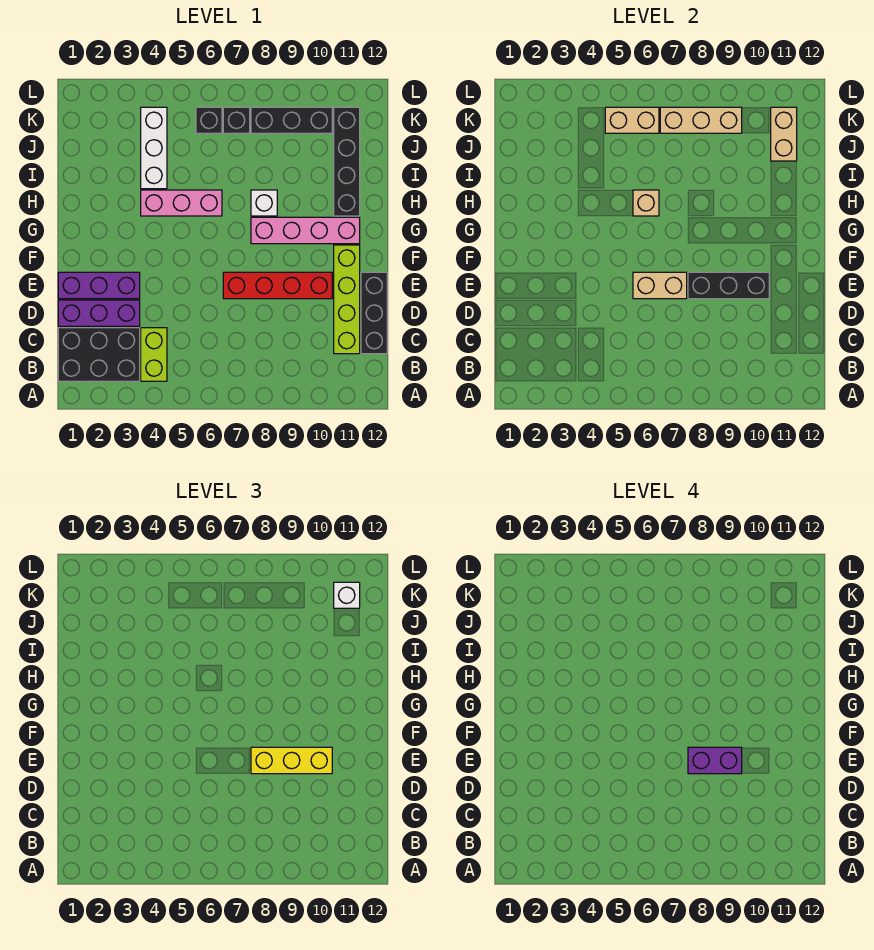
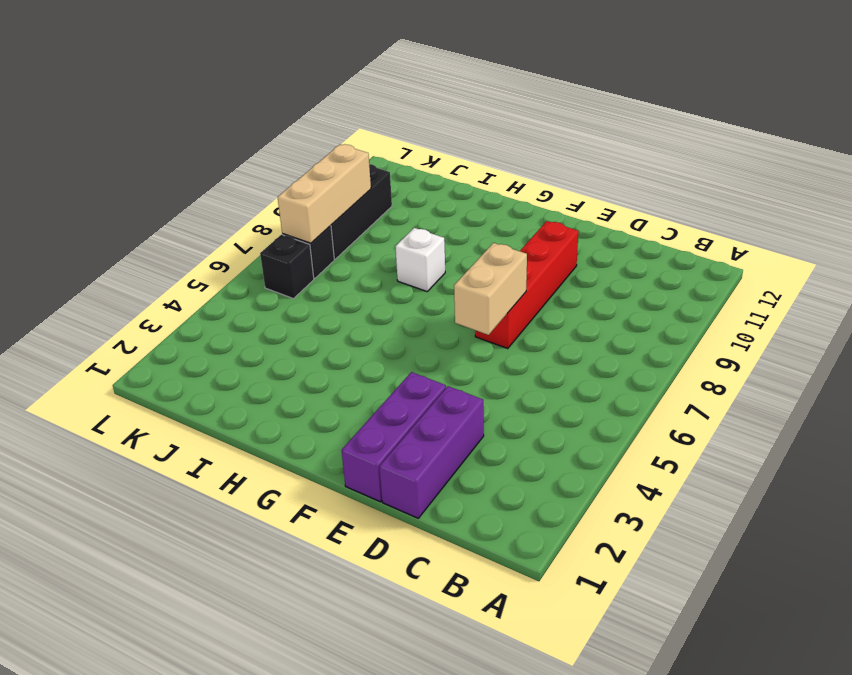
none -> black brick B1:C3 level 1
none -> lime brick B4:C4 level 1
none -> lime brick C11:F11 level 1

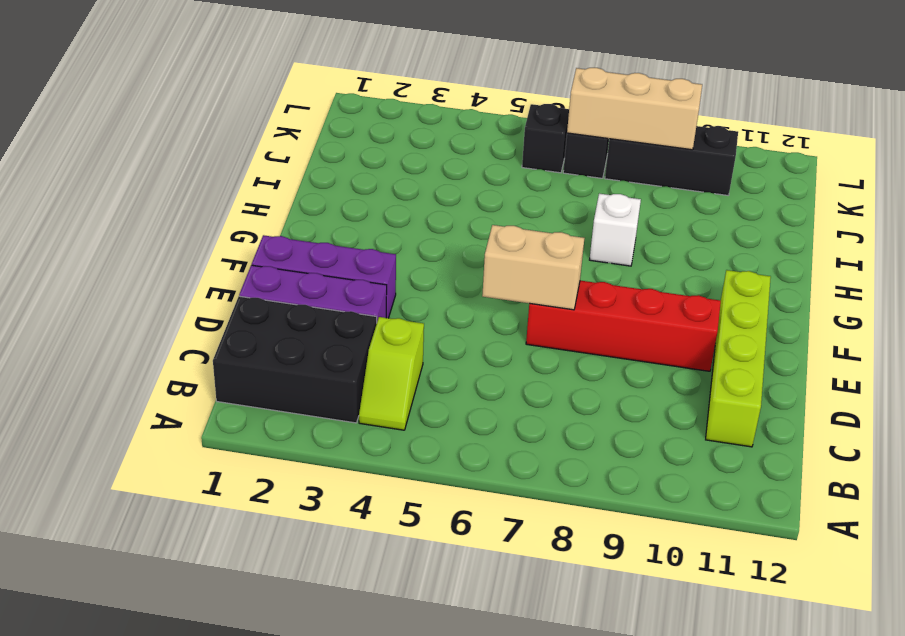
lime slope B4:C4 level 1 top C -> lime brick B4:C4 level 1
none -> black brick C12:E12 level 1
none -> pink brick G8:G11 level 1
none -> pink brick H4:H6 level 1

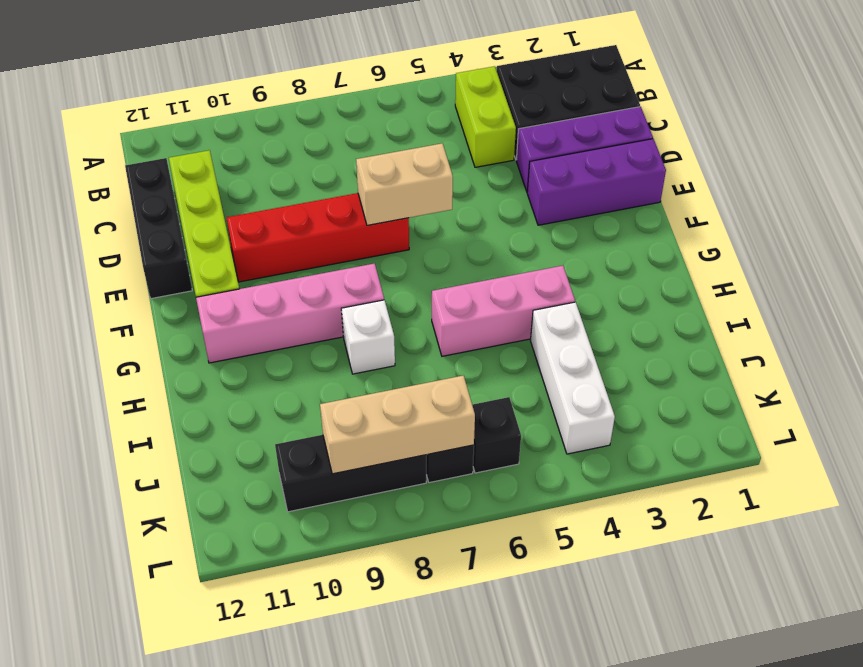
none -> black brick H11:K11 level 1
none -> black brick E8:E10 level 2
none -> tan brick H6 level 2

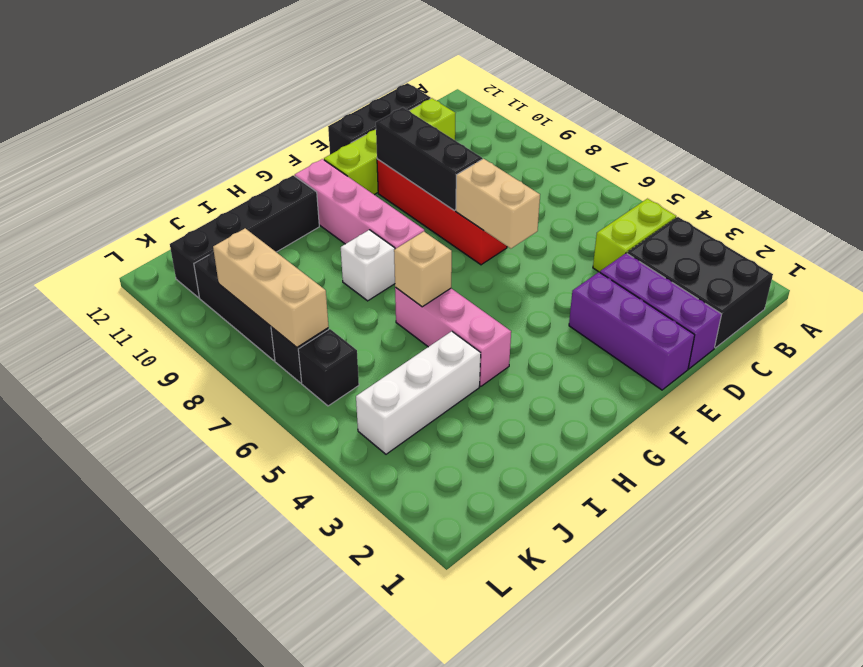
none -> tan brick J11:K11 level 2
none -> tan brick K5:K6 level 2
none -> yellow brick E8:E10 level 3

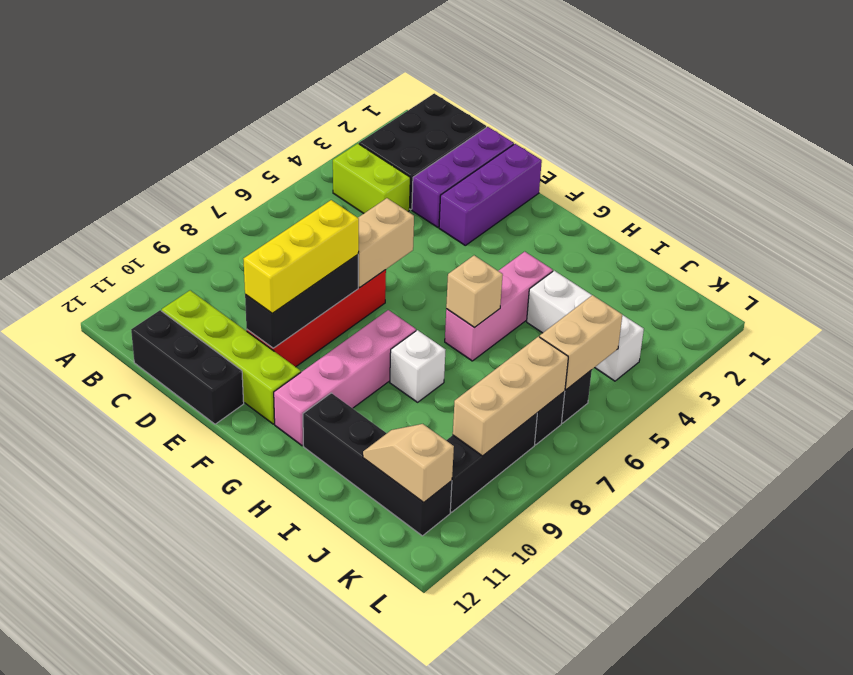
tan slope J11:K11 level 2 top K -> tan brick J11:K11 level 2
none -> white brick K11 level 3
none -> purple brick E8:E9 level 4

